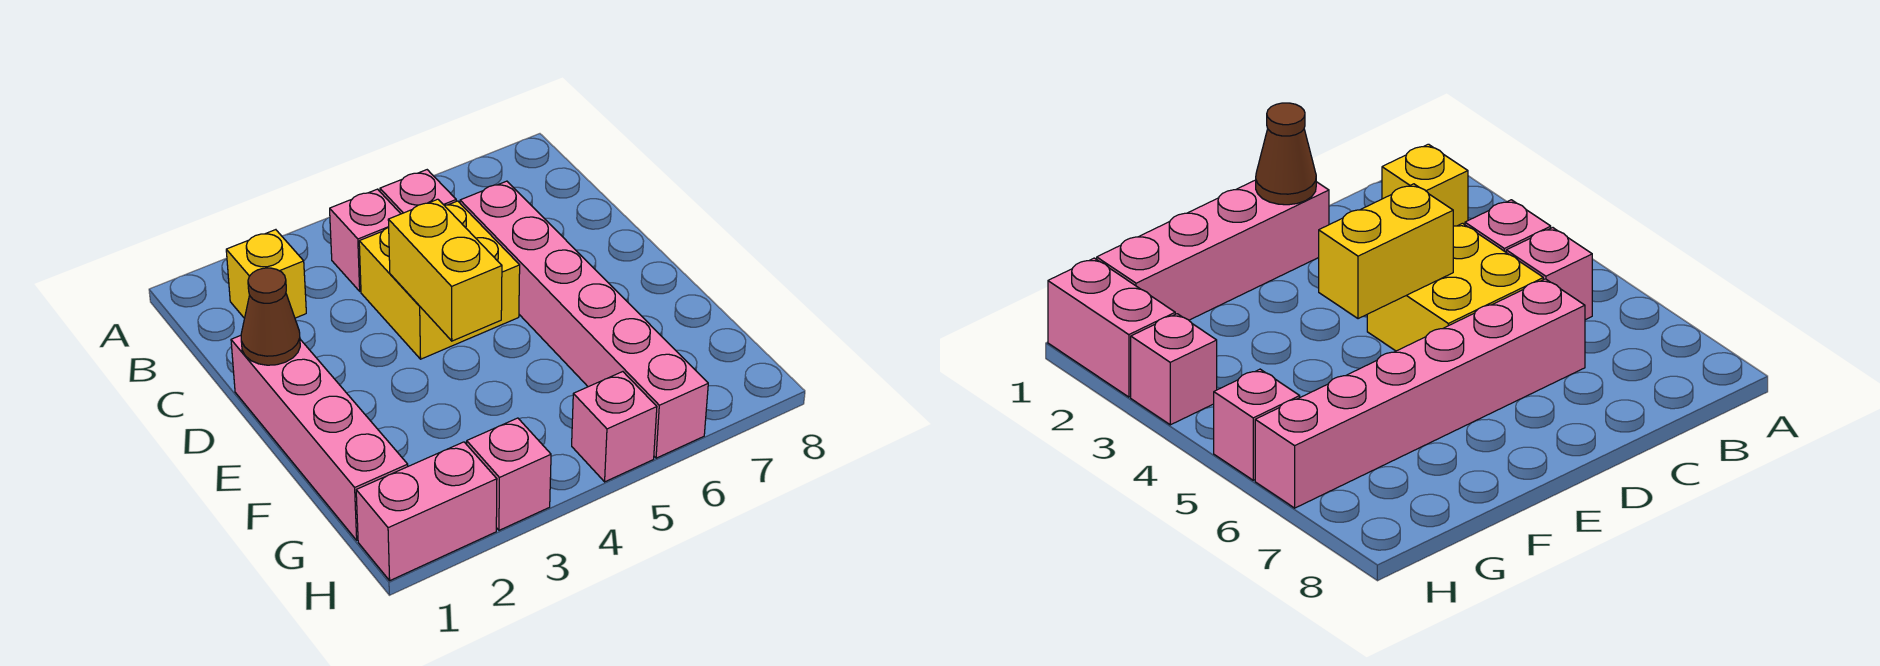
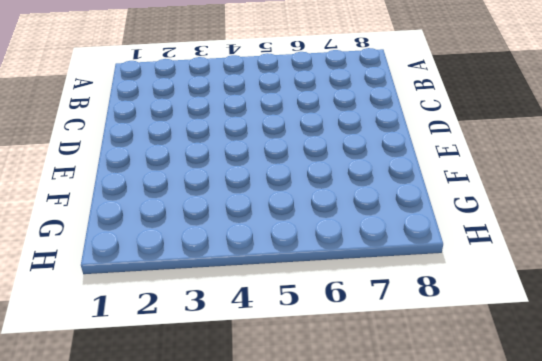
none -> yellow brick B2 level 1
none -> pink brick B4 level 1

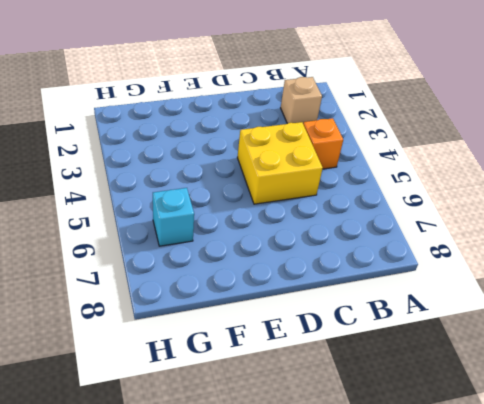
tan brick B2 level 1 -> yellow brick B2 level 1
orange brick B4 level 1 -> pink brick B4 level 1
cyan brick G6 level 1 -> pink brick C6:H6 level 1
none -> pink brick B5 level 1
none -> pink brick D1:G1 level 1

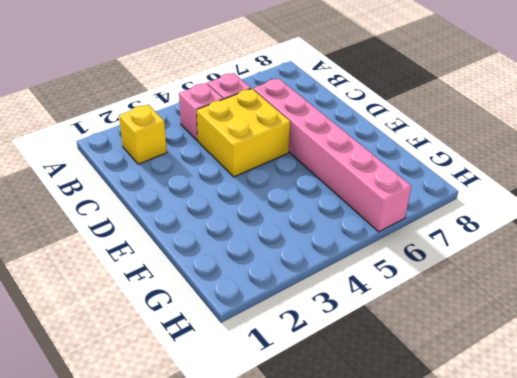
none -> pink brick D1:G1 level 1
none -> pink brick H1:H2 level 1

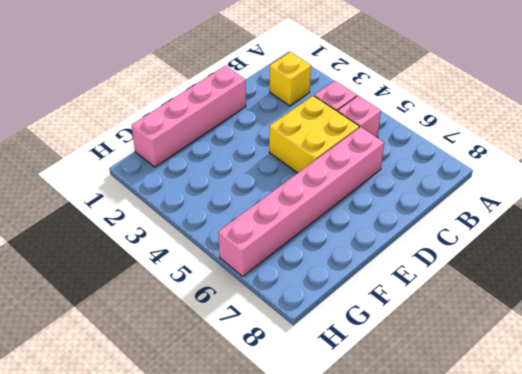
none -> pink brick H1:H2 level 1
none -> pink brick H3 level 1

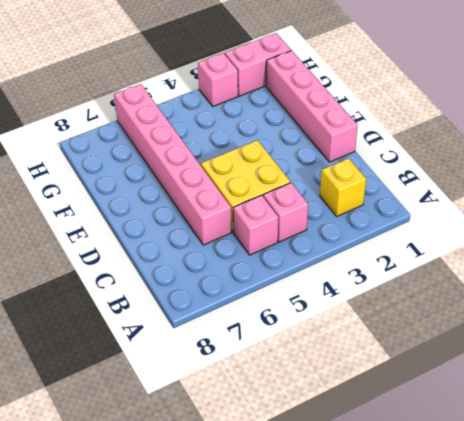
none -> pink brick H5 level 1
none -> brown cone D1 level 2

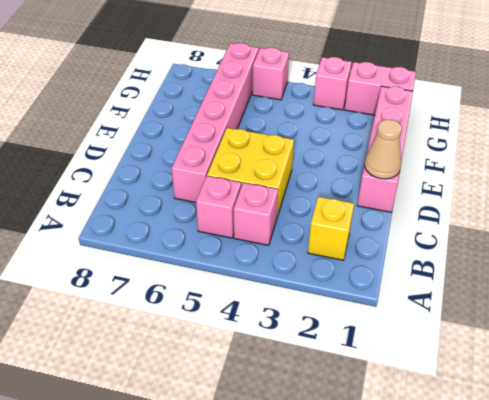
tan cone D1 level 2 -> brown cone D1 level 2
none -> yellow brick D4:E4 level 2

